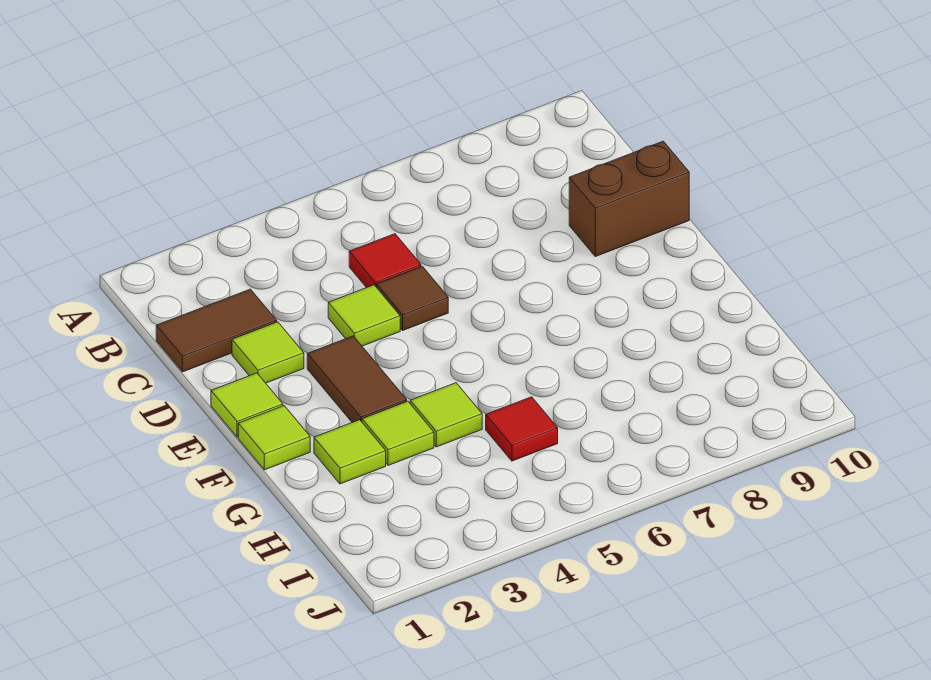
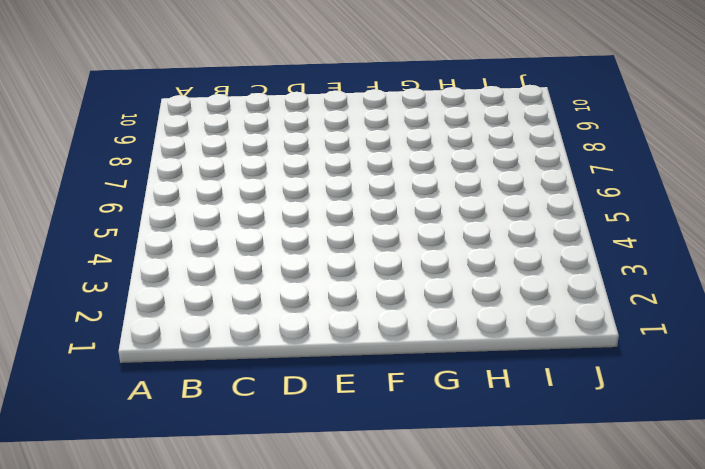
none -> brown tile C1:C2 level 1
none -> red tile C5 level 1
none -> lime tile D2 level 1

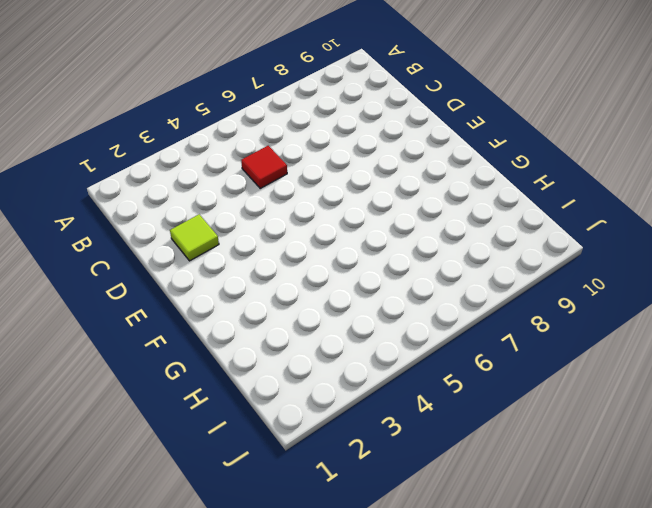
none -> brown tile C1:C2 level 1
none -> lime tile D4 level 1
none -> brown tile D5 level 1

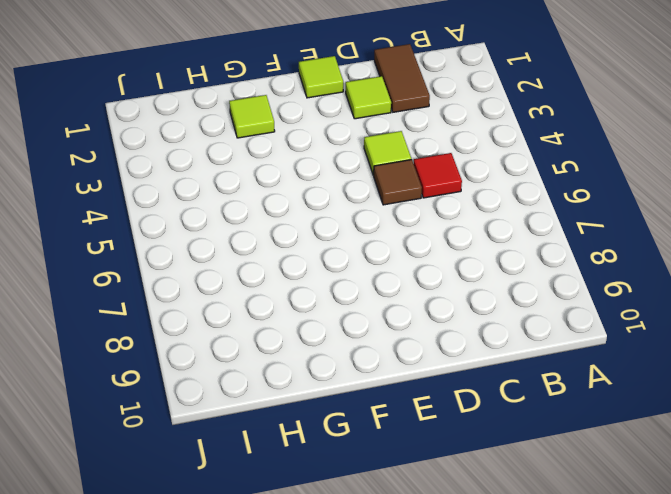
none -> brown brick D9:D10 level 1
none -> brown tile E3:F3 level 1
none -> lime tile F1 level 1

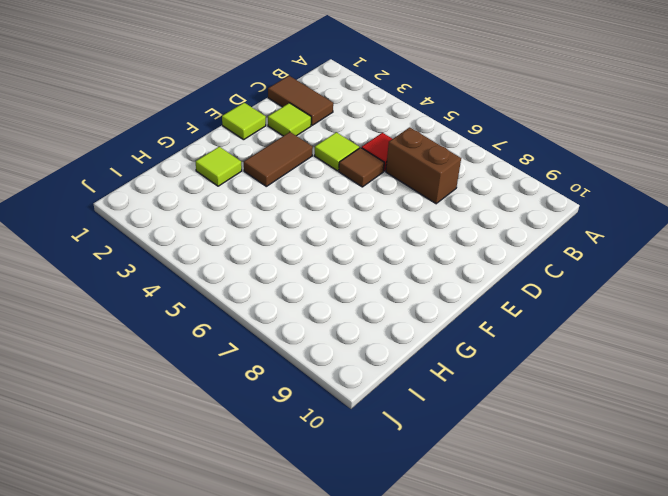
brown brick C6:C7 level 1 -> brown brick D9:D10 level 1
none -> lime tile F1 level 1
none -> lime tile G3 level 1
none -> lime tile G4 level 1

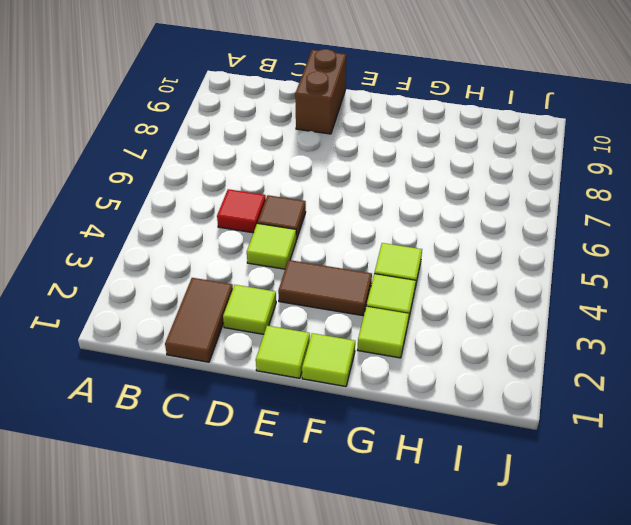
none -> red tile H5 level 1

